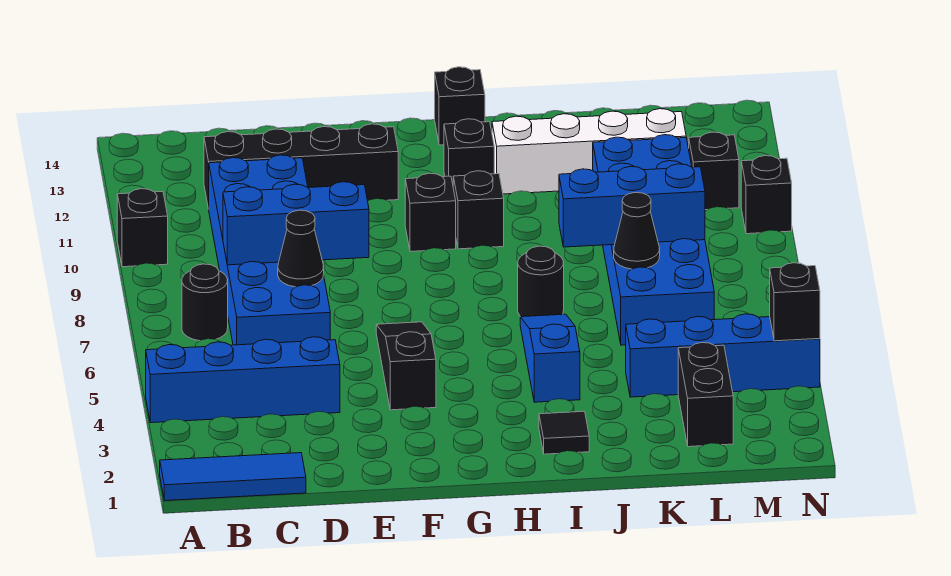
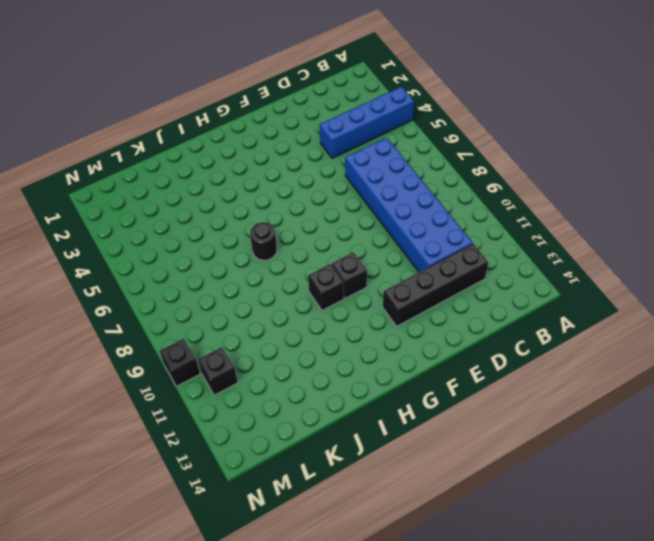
none -> blue tile A1:C1 level 1
none -> black brick A10 level 1
none -> black round brick B7 level 1

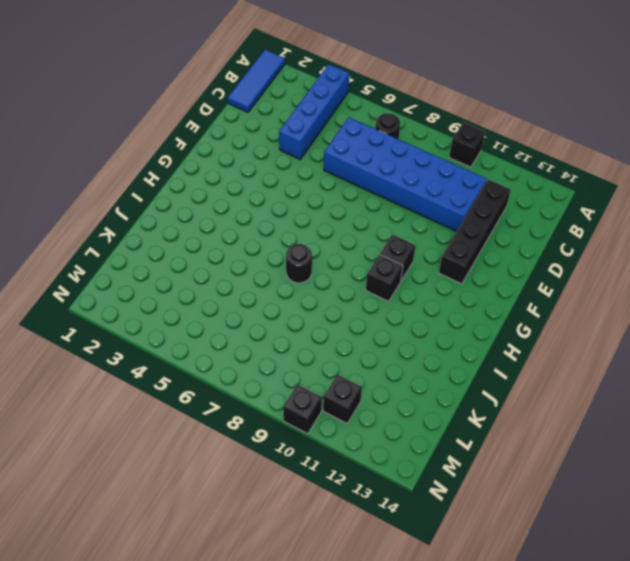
none -> black slope F4:F6 level 1 top 4
none -> black brick H12 level 1
none -> black brick H14 level 1

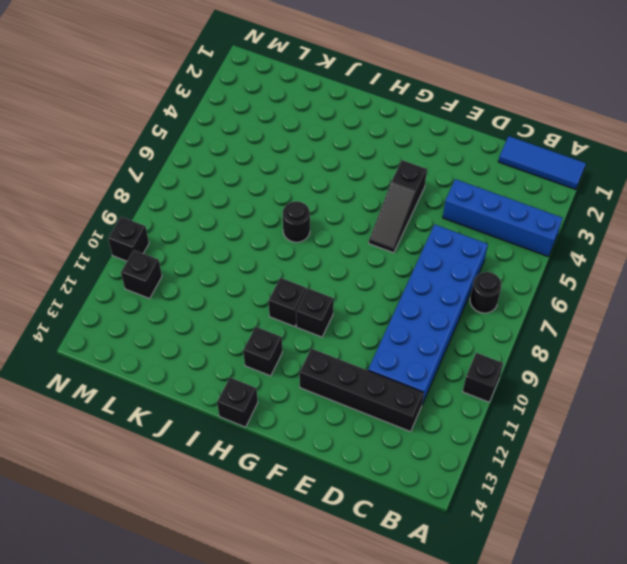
none -> black tile I2 level 1
none -> blue slope I4:I6 level 1 top 4
none -> white brick I12:L12 level 1

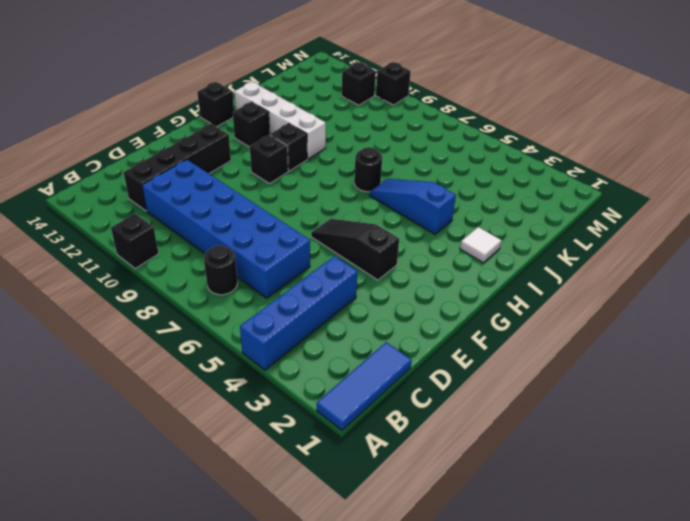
white tile I2 level 1 -> black tile I2 level 1
white brick I10:I13 level 1 -> white brick I12:L12 level 1
none -> blue brick K4:N4 level 1
none -> blue brick K6:L11 level 1
none -> black brick L2:L3 level 1

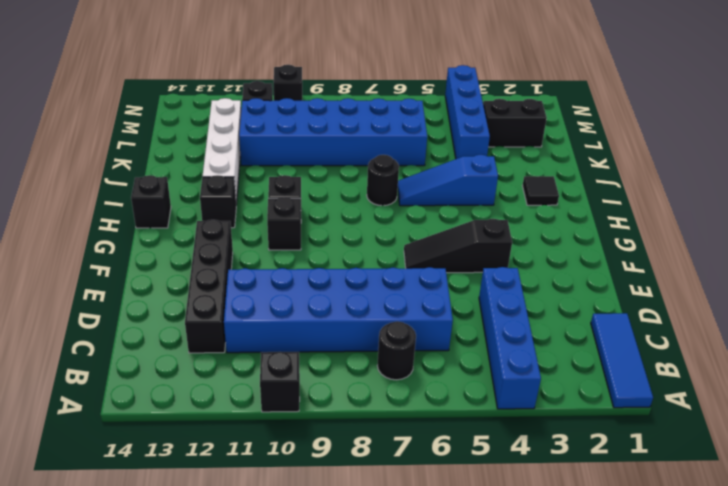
none -> blue brick C8:E8 level 2
none -> black cone D7 level 2
none -> blue brick J8:L8 level 2

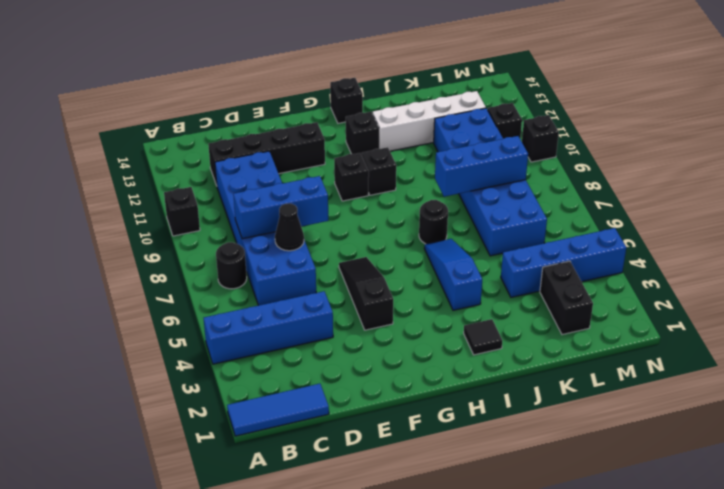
none -> black cone K7 level 2
none -> black brick N4 level 2

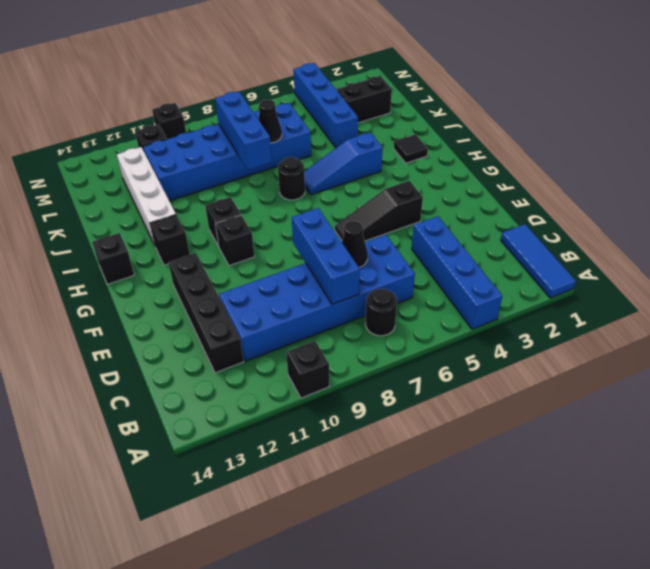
none -> black brick N4 level 2

